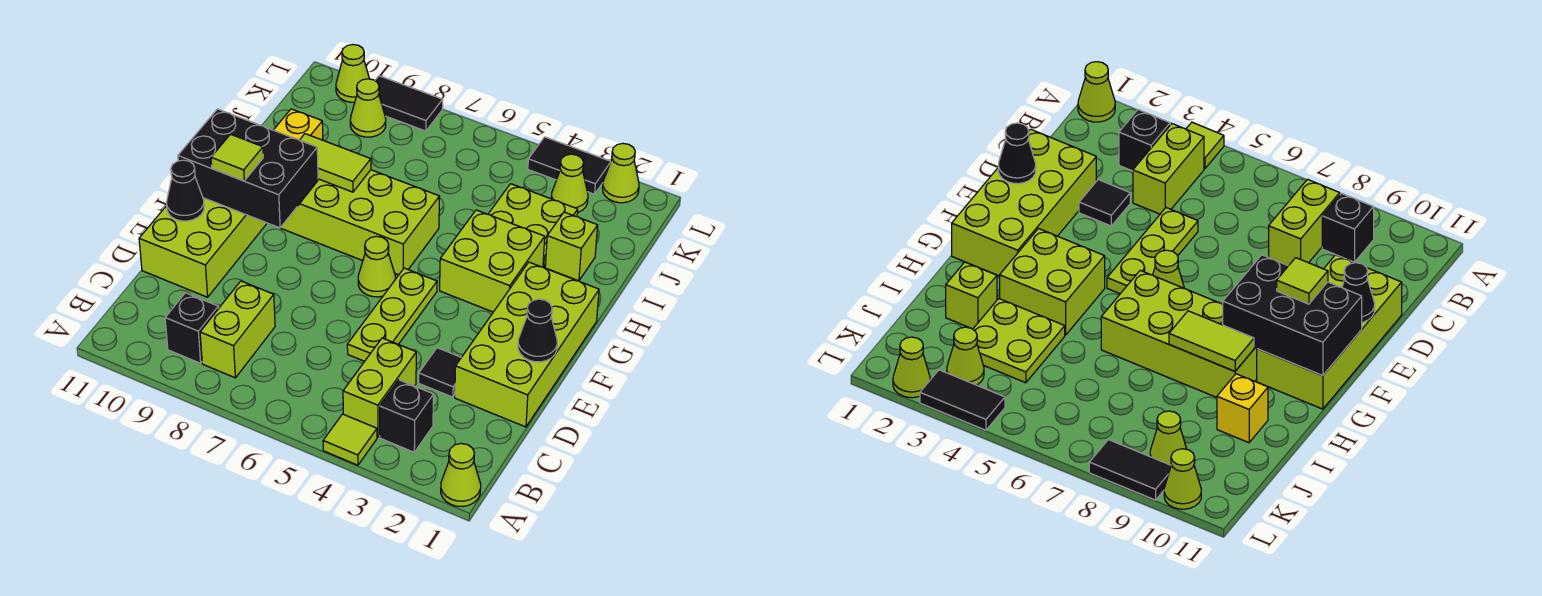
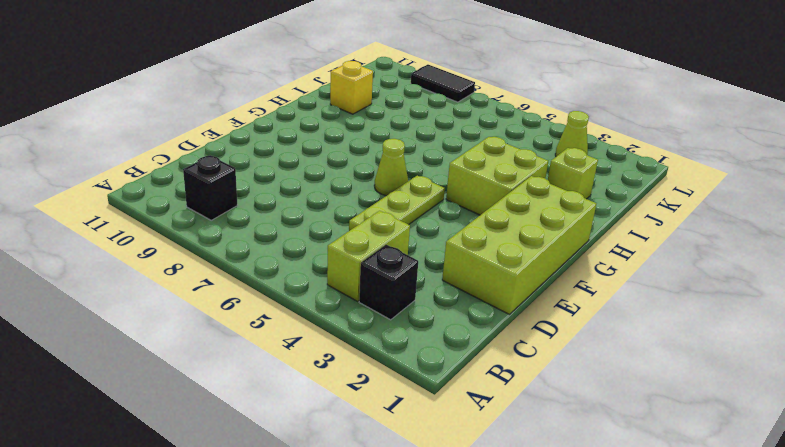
none -> lime cone A1 level 1
none -> lime tile A4 level 1
none -> lime brick B8:C8 level 1

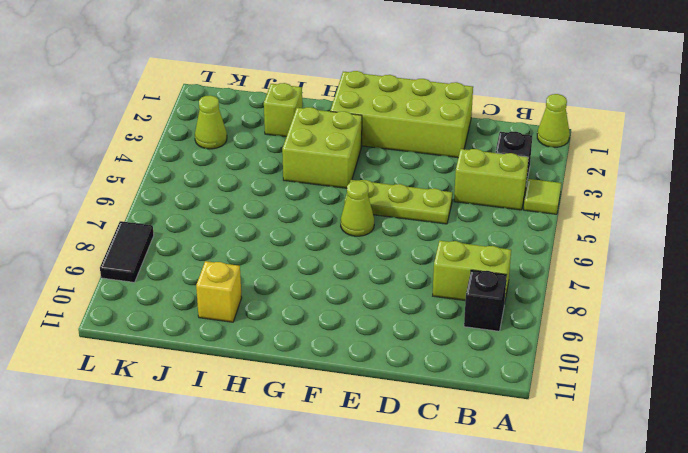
none -> black tile D3 level 1
none -> lime brick D10:G11 level 1
none -> lime brick G6:H9 level 1

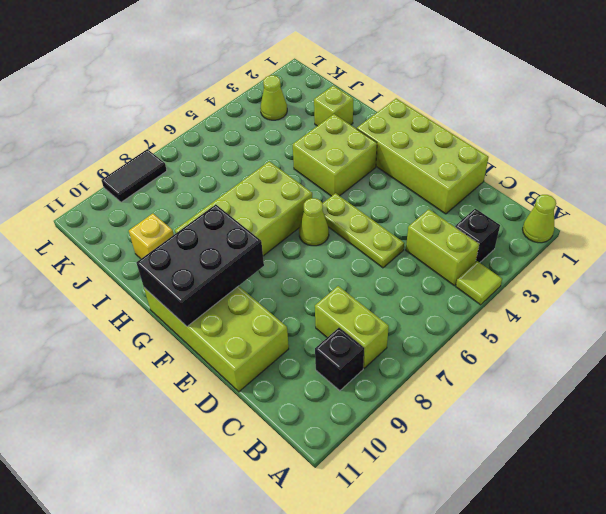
none -> black tile D3 level 1
none -> lime plate I3:J4 level 1
none -> lime cone K9 level 1

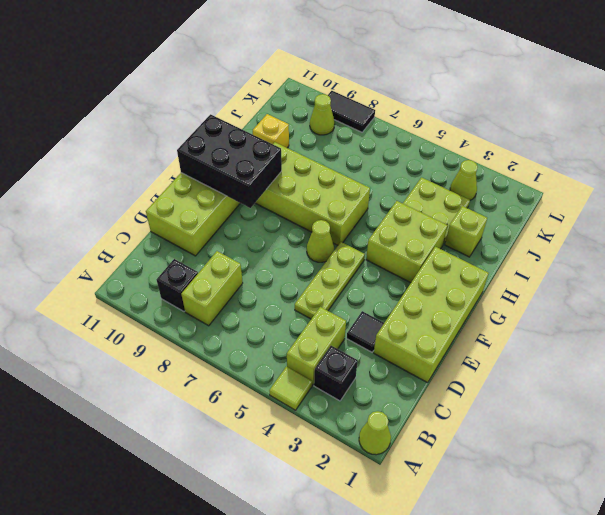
none -> lime cone L2 level 1
none -> black tile L3:L4 level 1
none -> lime cone L10 level 1

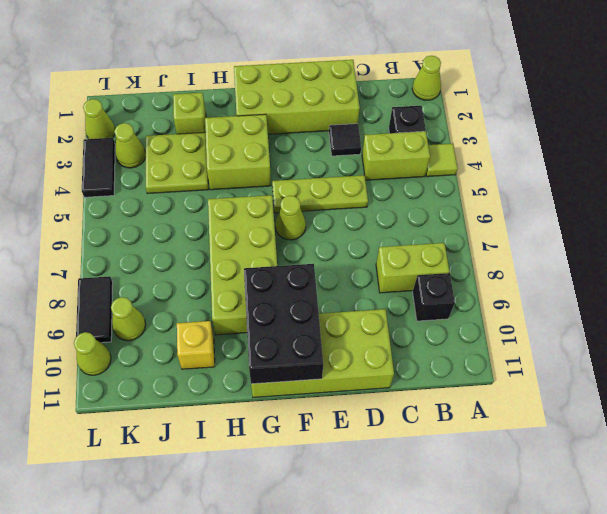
none -> black cone E1 level 2
none -> black cone E11 level 2
none -> lime tile H8:H9 level 2

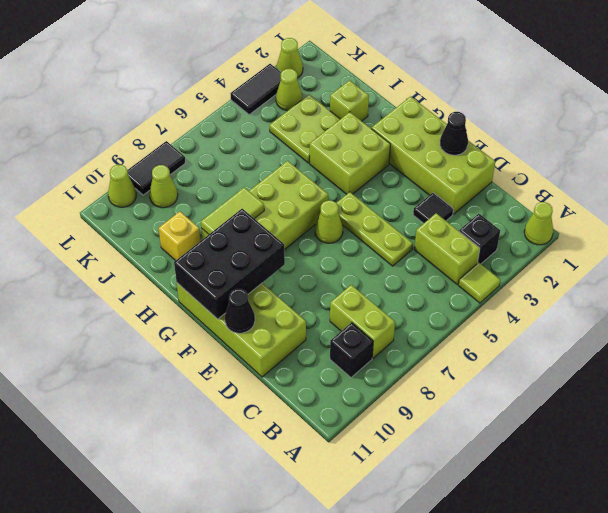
none -> lime tile F10 level 3

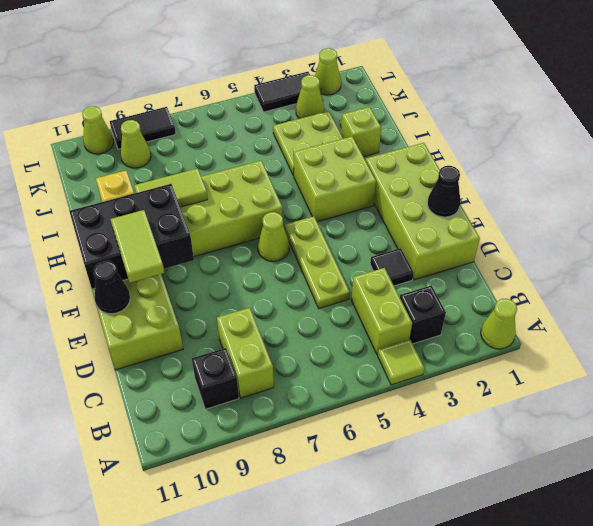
lime tile E10:F10 level 3 -> lime tile F10 level 3

